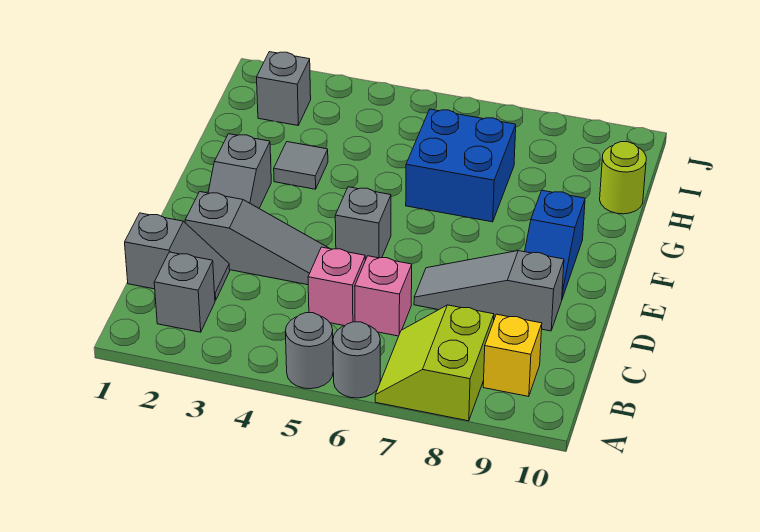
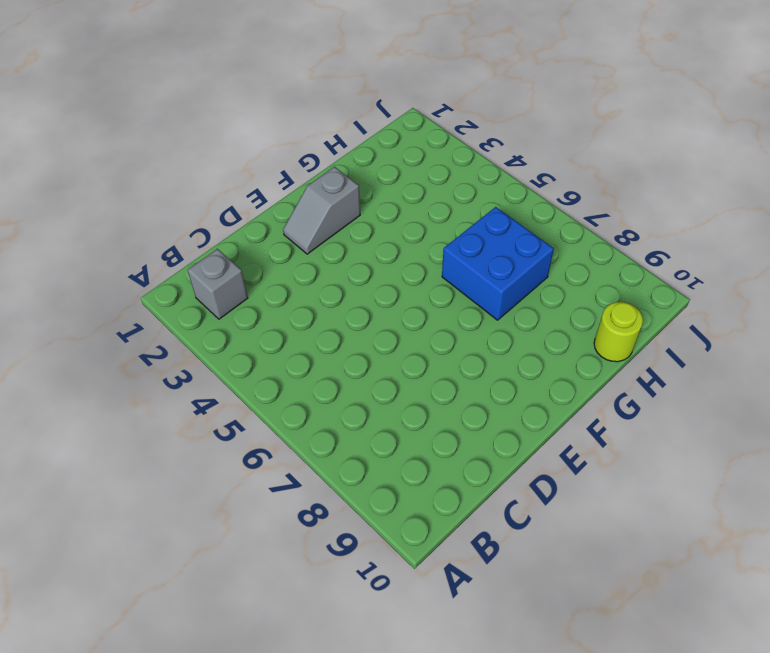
none -> grey round brick A5 level 1
none -> grey round brick A6 level 1
none -> lime slope A7:B8 level 1 top 8

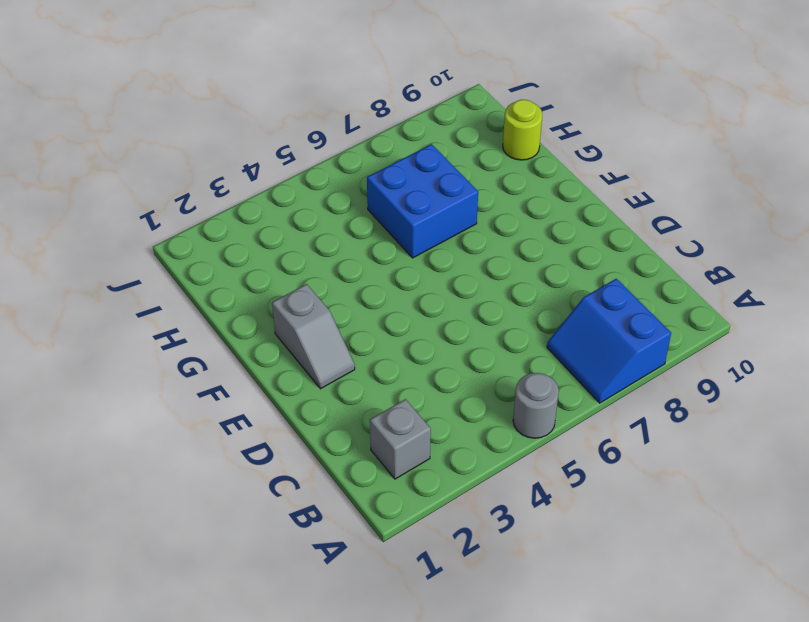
blue slope A7:B8 level 1 top 8 -> lime slope A7:B8 level 1 top 8
none -> grey round brick A6 level 1
none -> yellow brick B9 level 1
none -> grey slope C1:C2 level 1 top 1

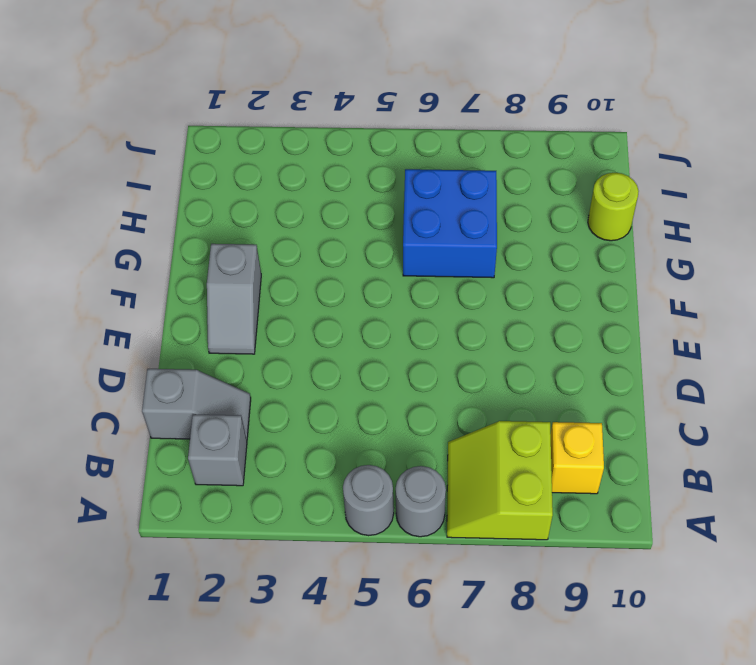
none -> pink brick C5 level 1
none -> pink brick C6 level 1
none -> grey slope D2:D4 level 1 top 2

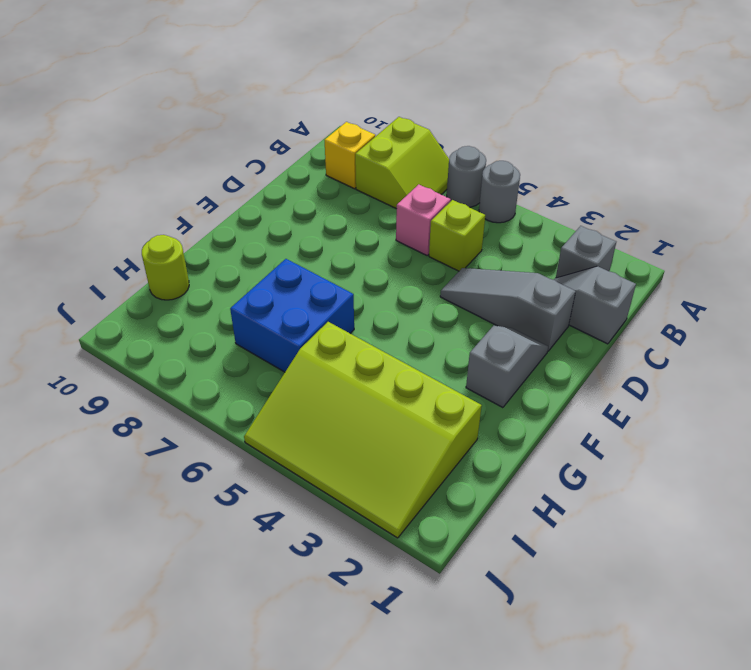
lime brick C5 level 1 -> pink brick C5 level 1
lime slope H2:J5 level 1 top H -> grey brick I2 level 1
none -> grey slope D7:D9 level 1 top 9
none -> grey brick E5 level 1
none -> blue slope E9:F9 level 1 top F

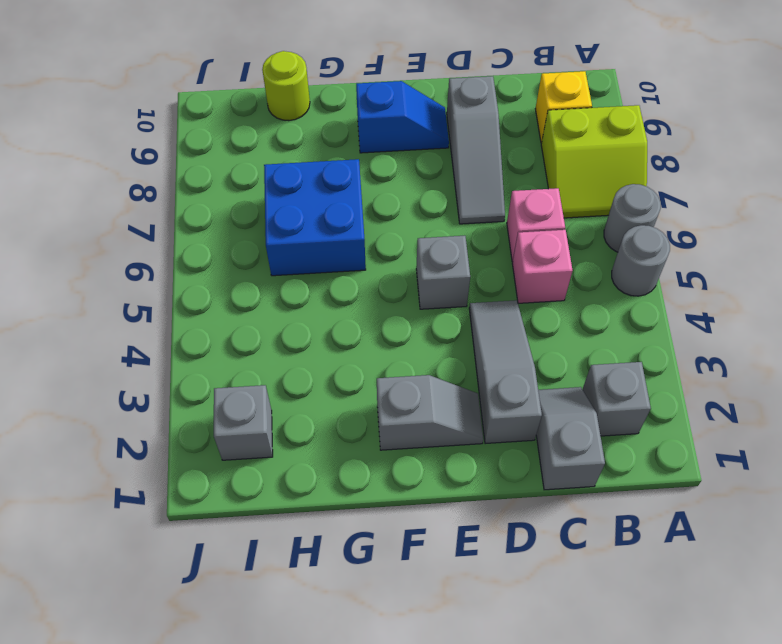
none -> grey tile G3 level 1

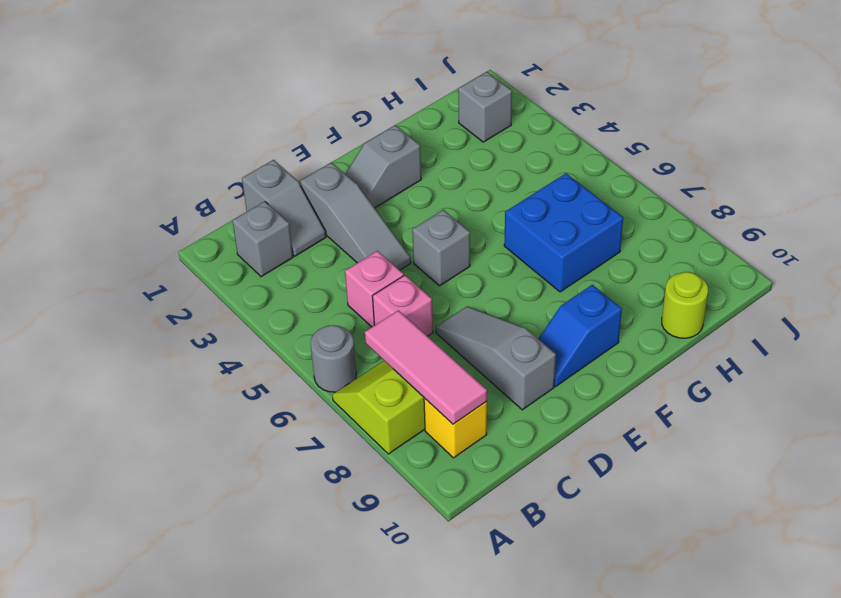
pink tile B7:B9 level 2 -> none
none -> grey round brick A5 level 1
none -> grey tile G3 level 1

